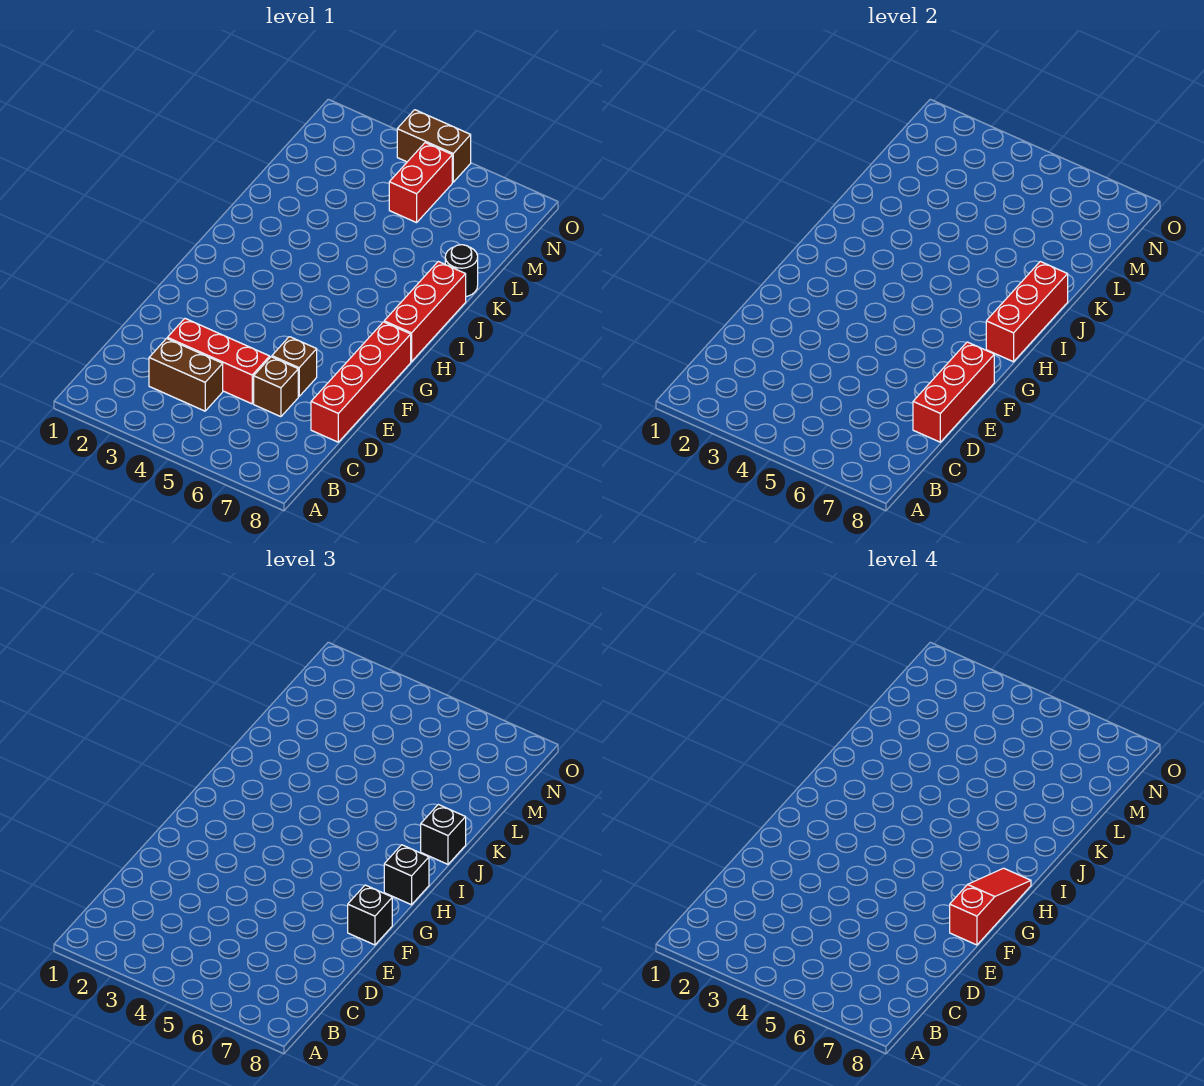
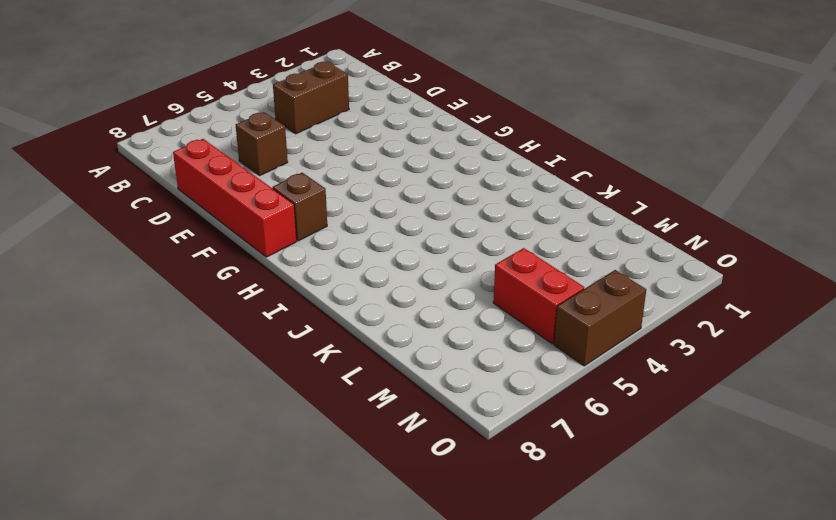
brown brick G7 level 1 -> brown brick E6 level 1
none -> red brick D3:D5 level 1
none -> red brick H8:J8 level 1
none -> black round brick K8 level 1

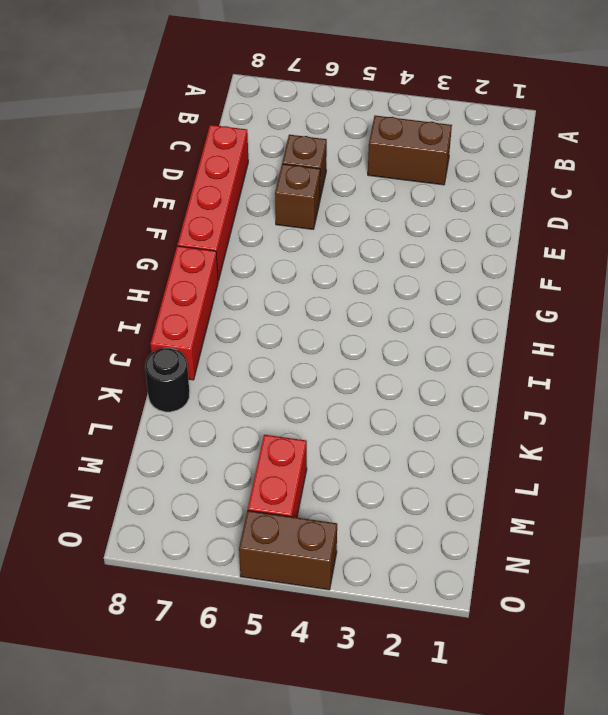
none -> red brick D3:D5 level 1
none -> red brick D8:F8 level 2
none -> red brick H8:J8 level 2

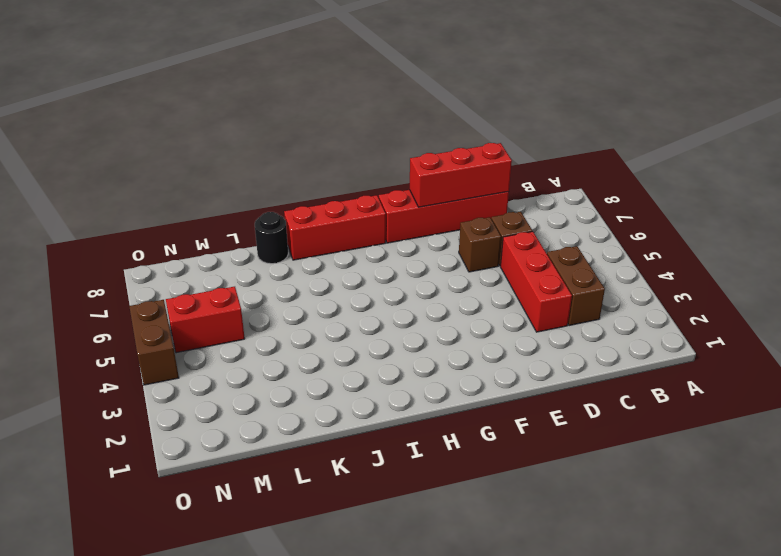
none -> red brick H8:J8 level 2
none -> black brick F8 level 3
none -> black brick H8 level 3

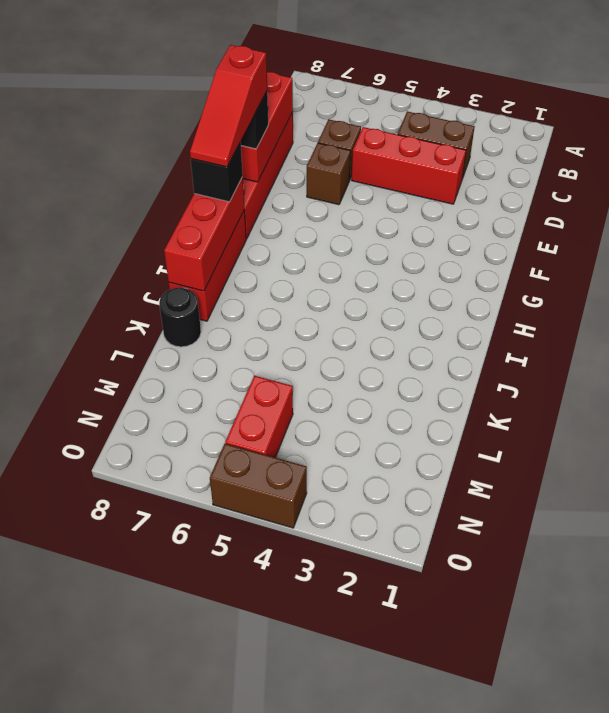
none -> black brick J8 level 3

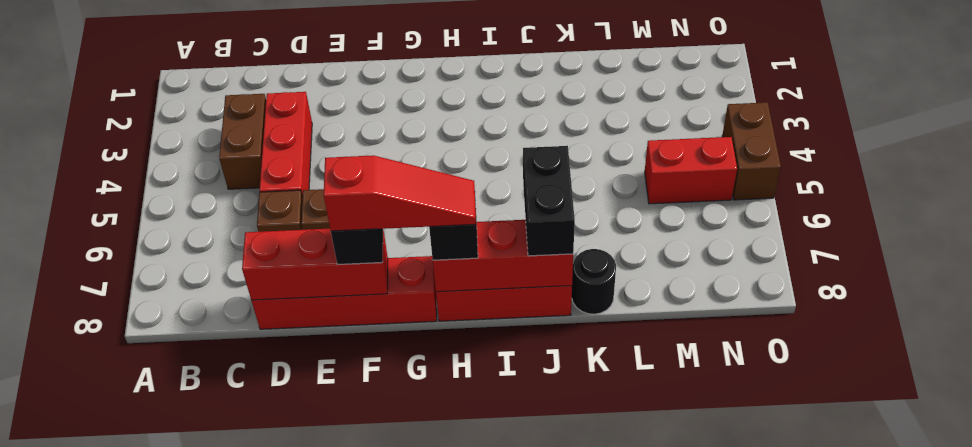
black brick J7:J8 level 3 -> black brick J8 level 3

